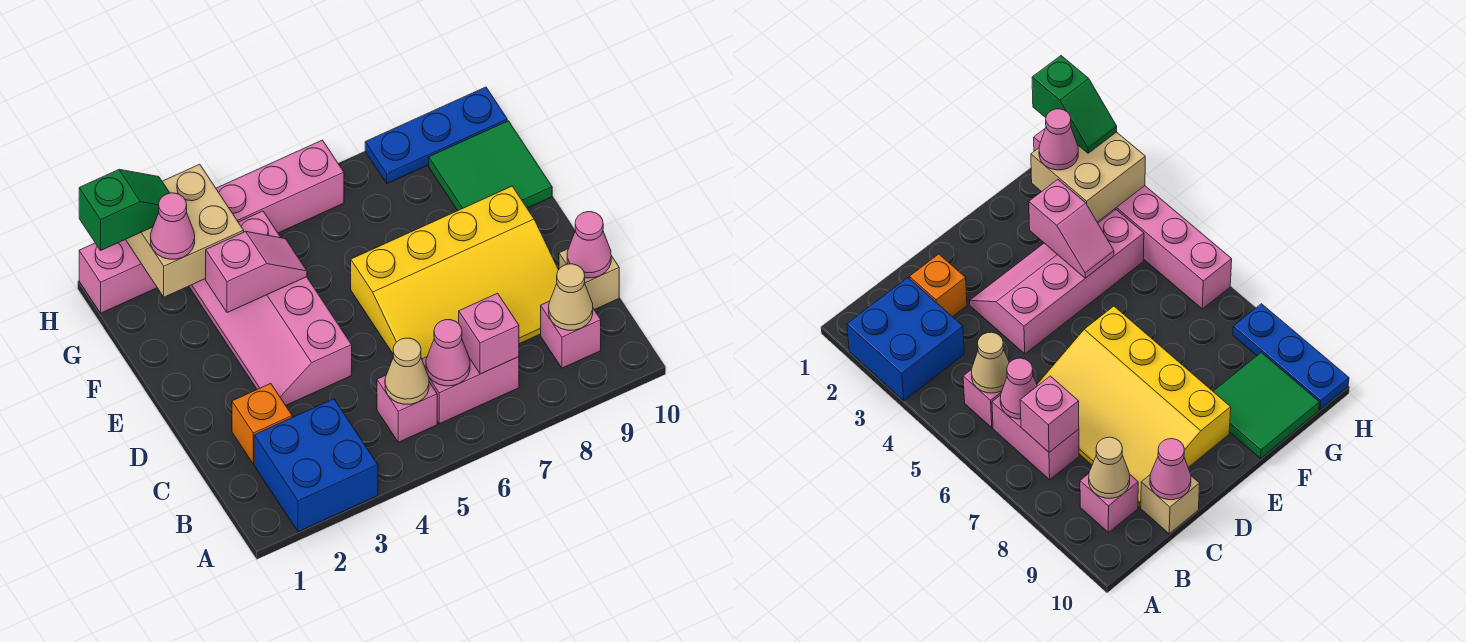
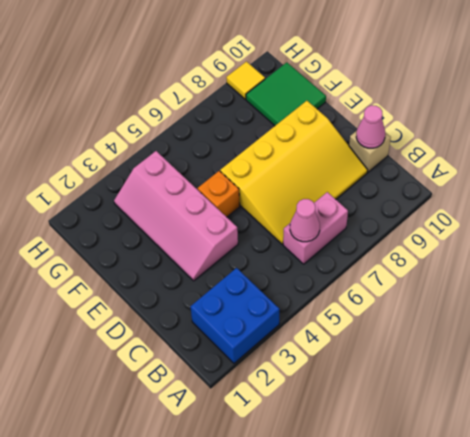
orange brick E5 level 1 -> orange brick C2 level 1
yellow tile H9 level 1 -> blue plate H8:H10 level 1
none -> pink brick B5 level 1
none -> pink brick B9 level 1
none -> pink brick H1:H6 level 1

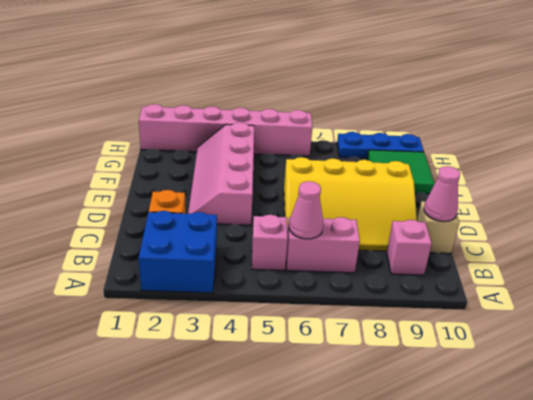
none -> tan cone B5 level 2
none -> pink brick B7 level 2
none -> tan cone B9 level 2

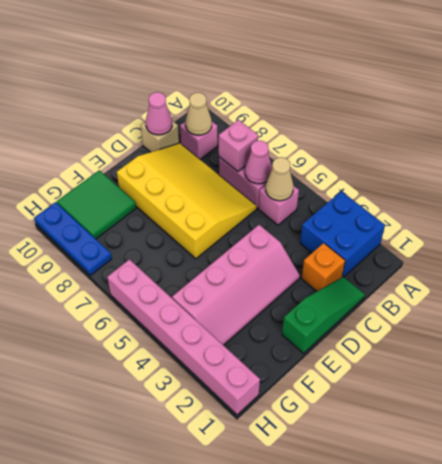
green slope C1:E1 level 1 top E -> none
none -> pink slope F3:F4 level 2 top 3
none -> tan brick G2:H3 level 2
none -> pink cone G2 level 3

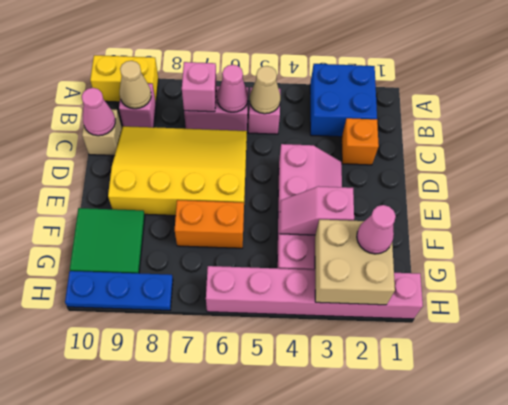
yellow brick A9:A10 level 1 -> none
orange brick F6:F7 level 1 -> none
none -> green slope H1:H2 level 3 top 1

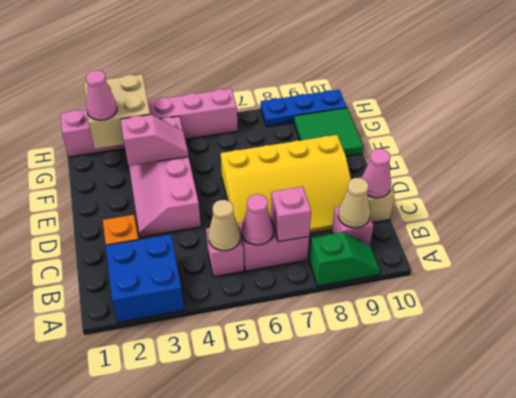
green slope A8:A9 level 1 top 8 -> green slope H1:H2 level 3 top 1

